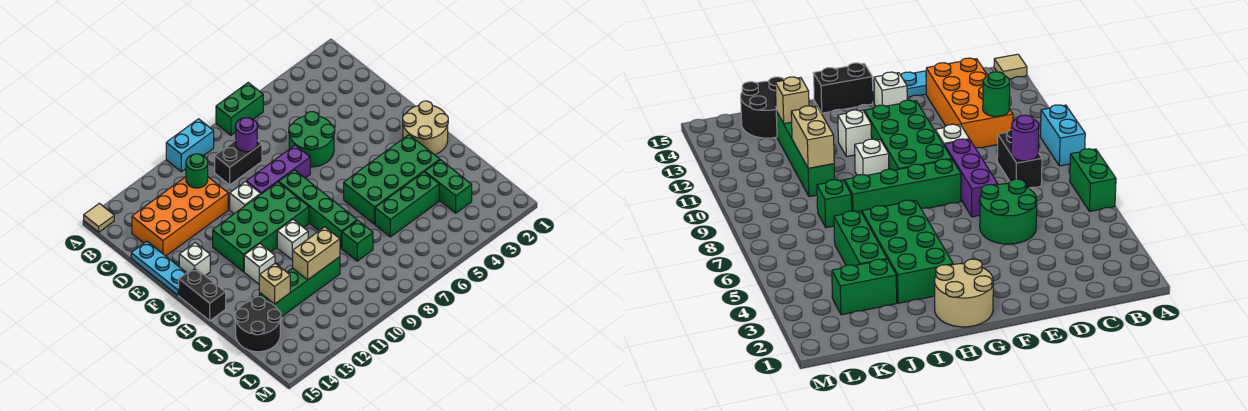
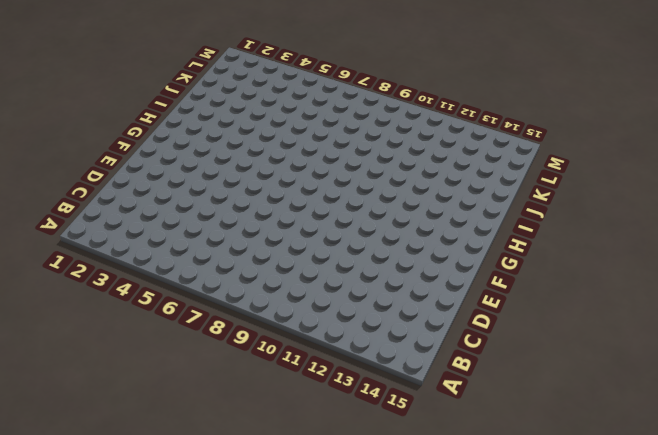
none -> green brick A6:A7 level 1
none -> cyan brick A9:A10 level 1
none -> tan tile A15 level 1

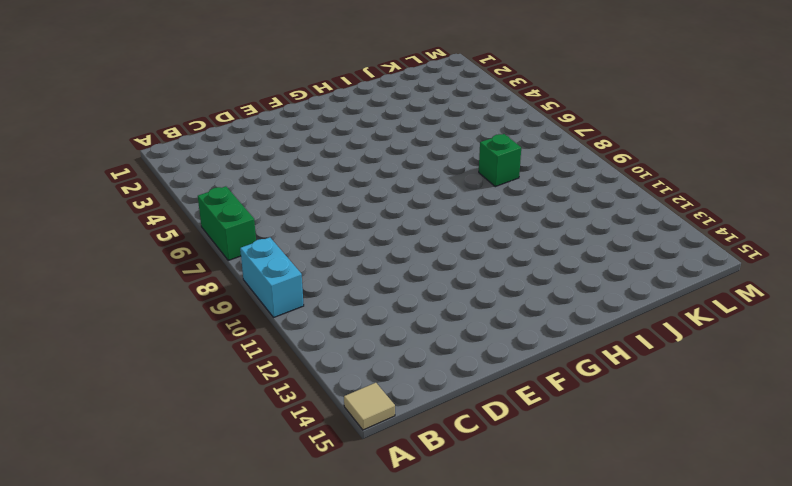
none -> black brick C8:C9 level 1
none -> orange brick C11:D14 level 1
none -> green round brick D5:E6 level 1

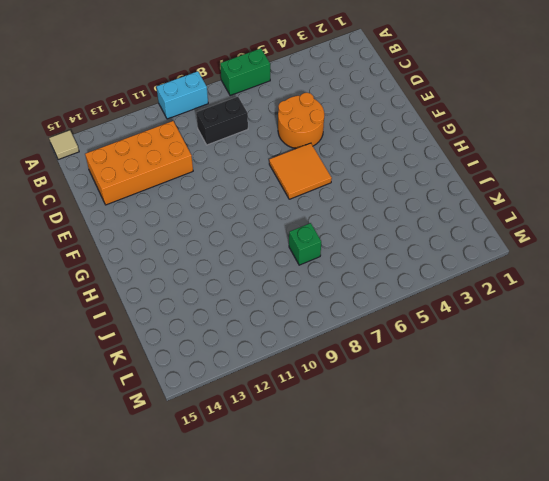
orange round brick D5:E6 level 1 -> green round brick D5:E6 level 1
orange tile F6:G7 level 1 -> none
none -> cyan plate D15:F15 level 1
none -> purple brick E7:E9 level 1
none -> white brick E10 level 1

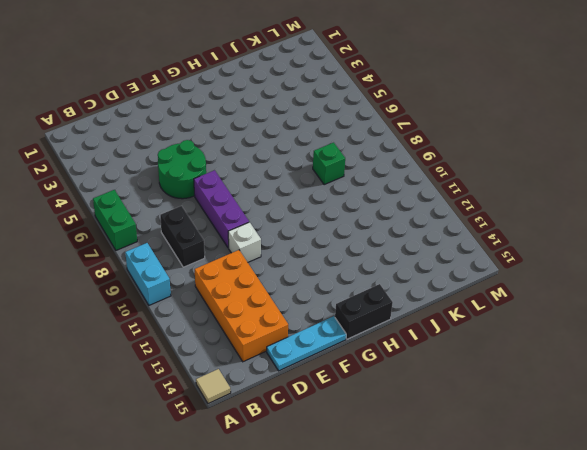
none -> green brick F8:I8 level 1
none -> green brick F9:G12 level 1
none -> white brick F14 level 1

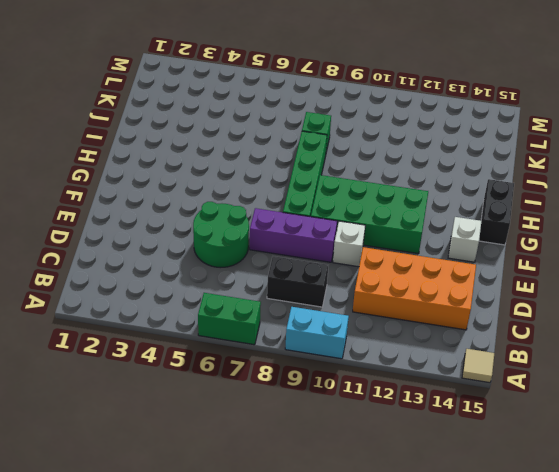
none -> cyan plate D15:F15 level 1
none -> tan round brick G1:H2 level 1
none -> green brick H3:I6 level 1

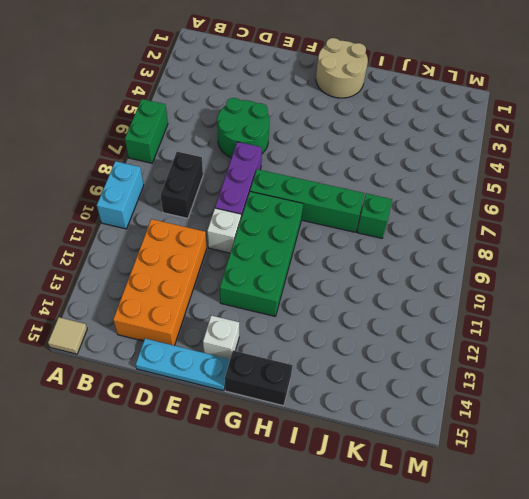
none -> green brick H3:I6 level 1
none -> white brick H10 level 1
none -> white brick H12 level 1

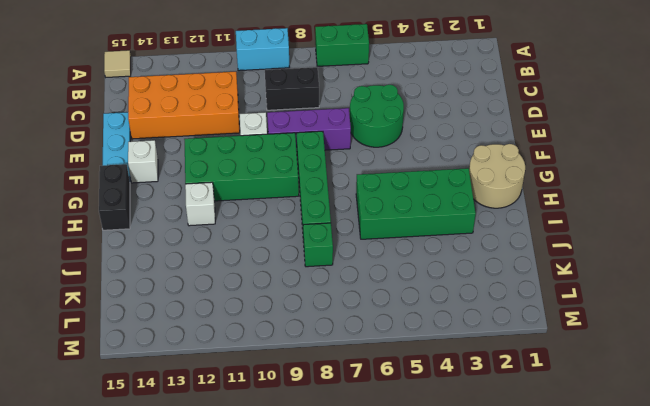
none -> white brick H10 level 1
none -> green brick J3:K3 level 1
none -> green brick J4:J6 level 1

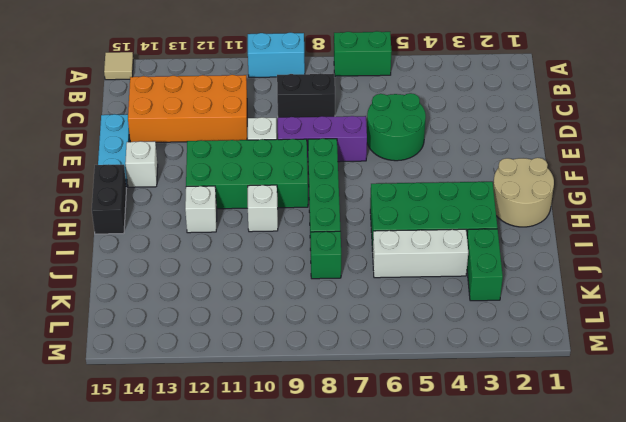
white brick J4:J6 level 1 -> green brick J4:J6 level 1
none -> green brick J10:J13 level 1
none -> black round brick J14:K15 level 1
none -> purple round brick C8 level 2

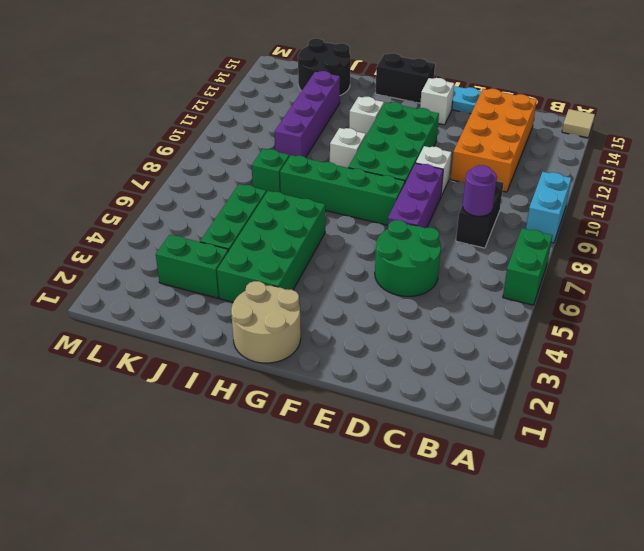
purple brick J10:J13 level 1 -> green brick J10:J13 level 1
none -> green round brick C11 level 2
none -> tan brick J10:J11 level 2
none -> tan brick J13 level 2

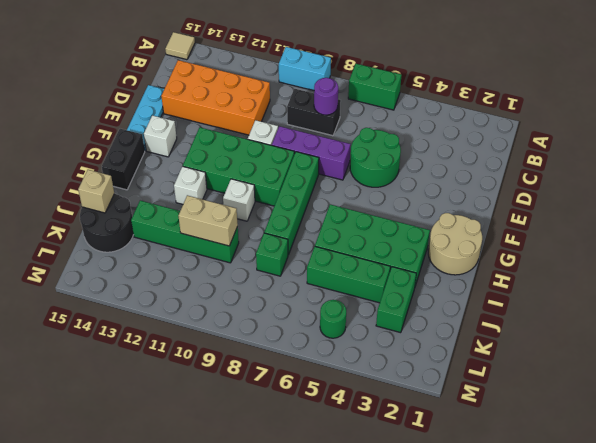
tan brick J15 level 2 -> tan brick J13 level 2
green round brick L5 level 1 -> green round brick C11 level 2

